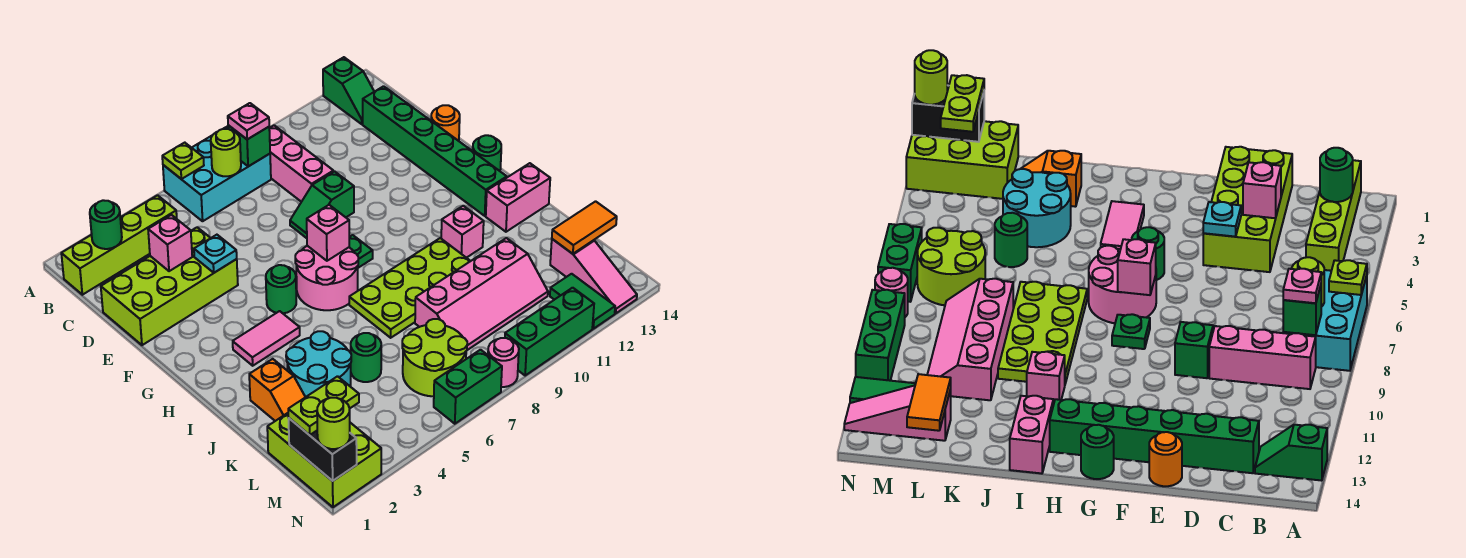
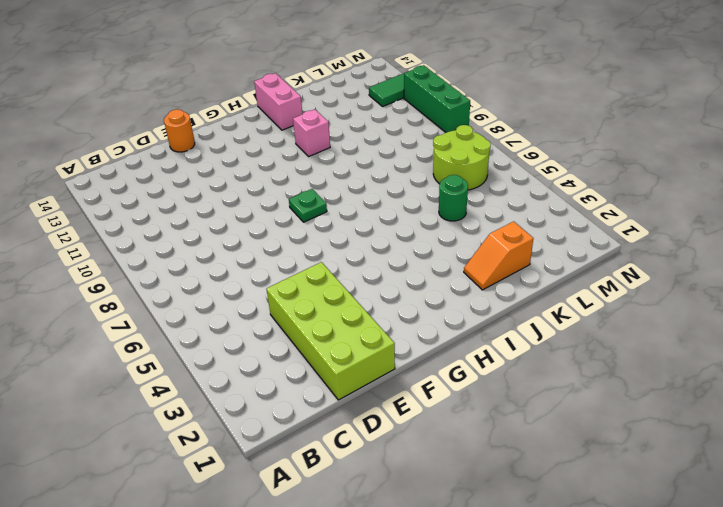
orange slope J2:K2 level 1 top K -> orange slope J2:K2 level 1 top J
none -> cyan brick A6:B8 level 1
none -> green slope A13:B13 level 1 top A
none -> lime brick B1:B4 level 1
none -> pink brick B9:D9 level 1

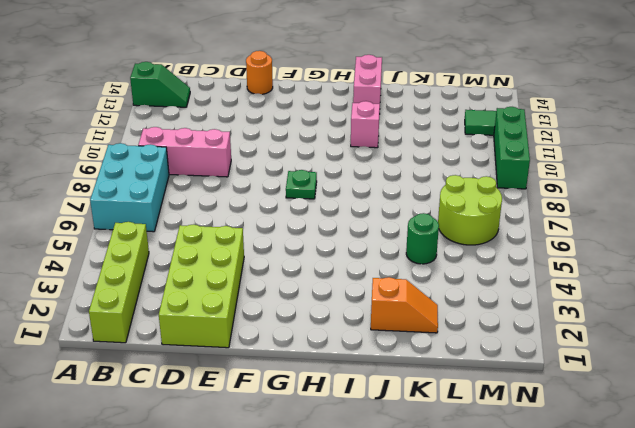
none -> green brick C13:H13 level 1
none -> green slope E8:E9 level 1 top 9
none -> green round brick G5 level 1
none -> pink round brick G6:H7 level 1

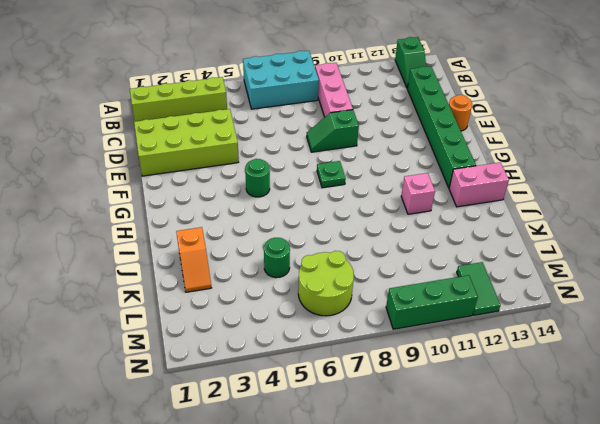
none -> pink round brick G6:H7 level 1
none -> green round brick G14 level 1
none -> pink tile H3:H4 level 1
none -> lime plate I7:J10 level 1

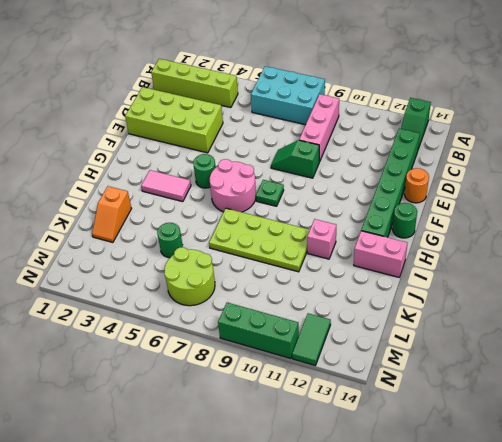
none -> cyan round brick J3:K4 level 1
none -> pink slope K8:L11 level 1 top K
none -> lime brick L1:N2 level 1
none -> pink slope L13:N13 level 1 top L

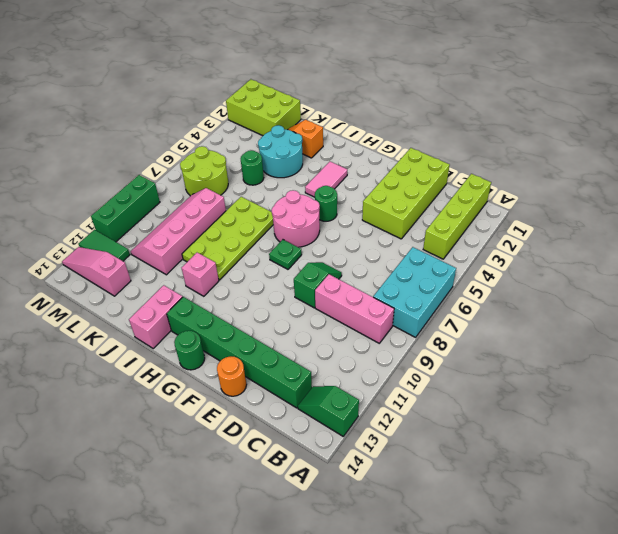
none -> green brick N6:N7 level 1
none -> pink round brick N8 level 1
none -> lime plate A6 level 2
none -> green round brick B2 level 2

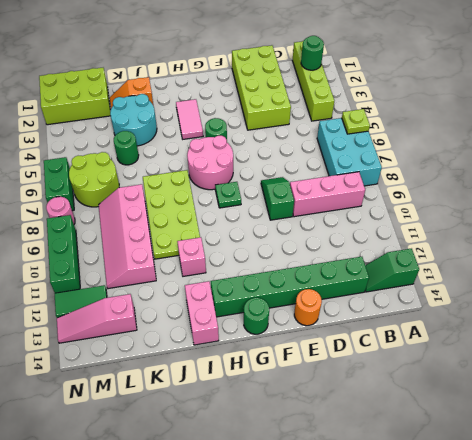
none -> lime round brick B7 level 2
none -> green brick B8 level 2
none -> pink brick D3 level 2
none -> cyan plate E4 level 2

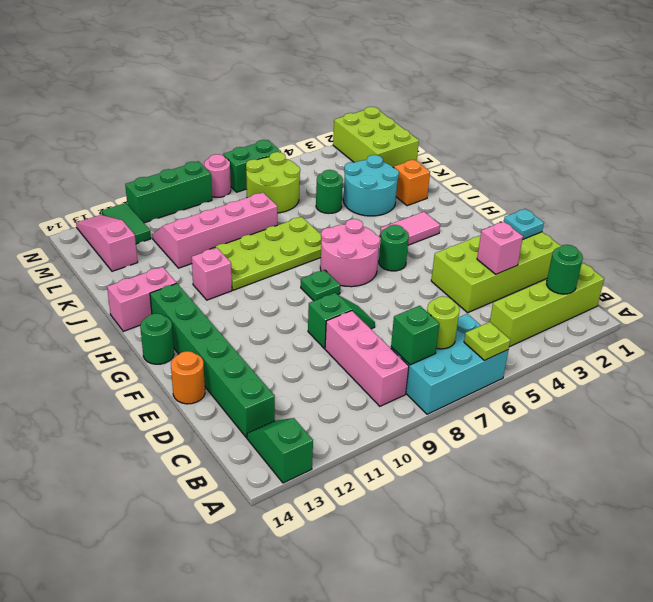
cyan plate E1 level 2 -> cyan plate E4 level 2
none -> pink brick G7 level 2
none -> orange tile L13:L14 level 2
none -> black brick M1:N1 level 2
none -> pink plate B8 level 3

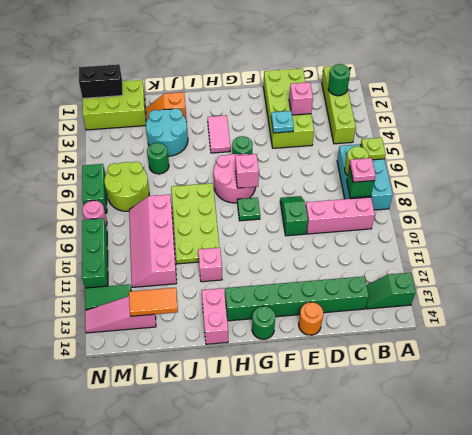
orange tile K13:L13 level 2 -> orange tile L13:L14 level 2
none -> lime plate M1:M2 level 3
none -> lime round brick N1 level 3

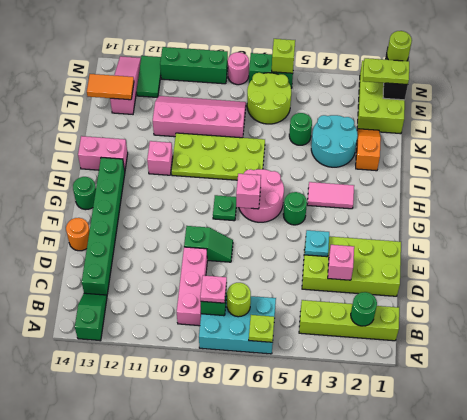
lime brick N6 level 2 -> none

